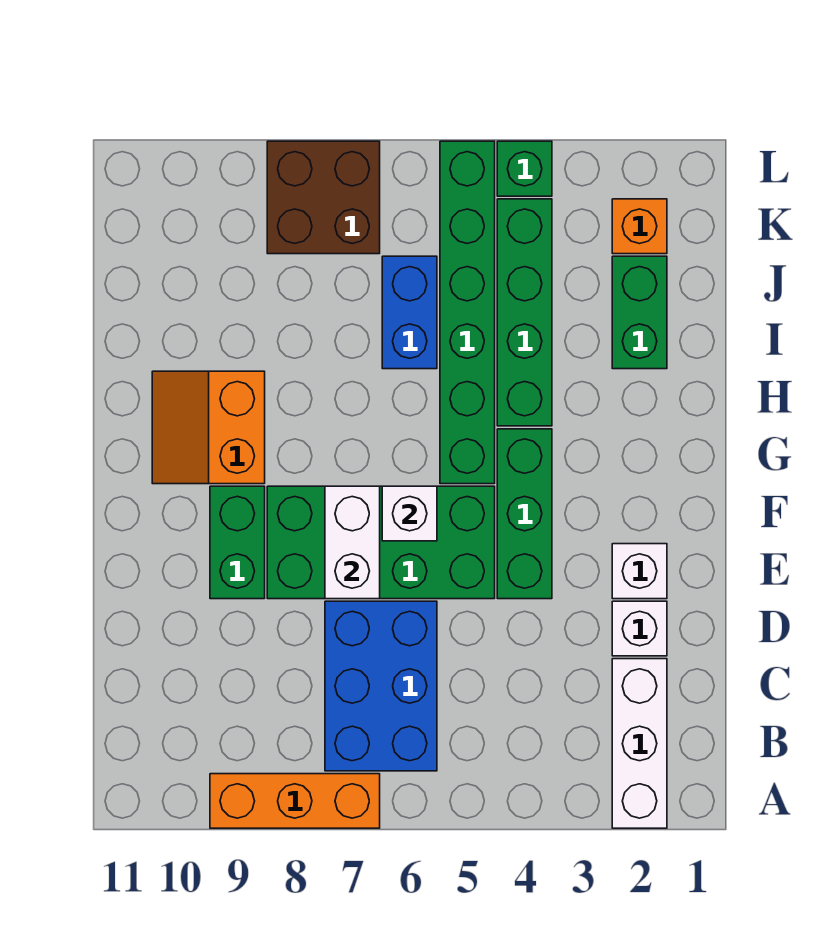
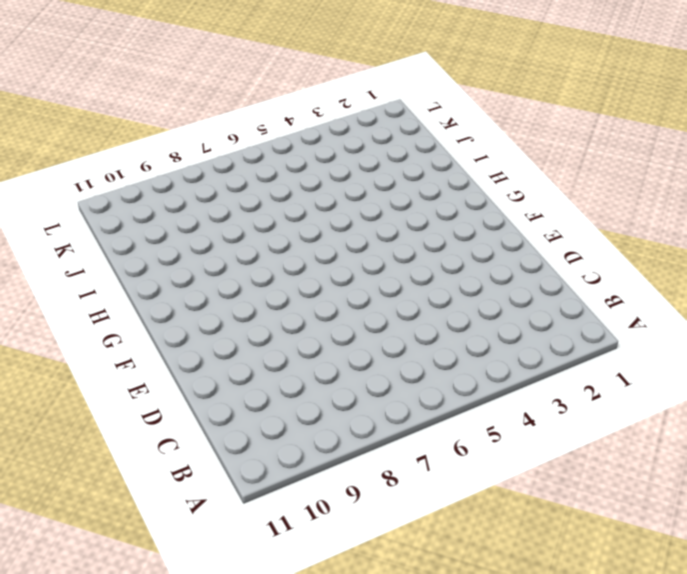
none -> white brick A2:C2 level 1
none -> orange brick A7:A9 level 1
none -> blue brick B6:D7 level 1

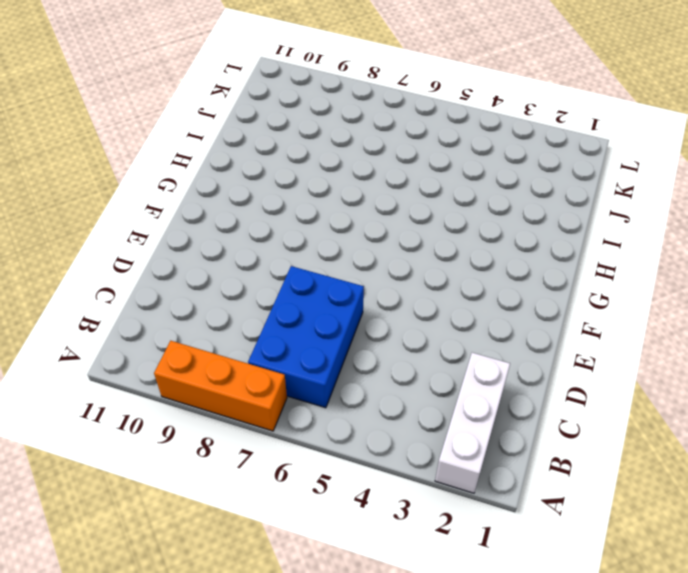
none -> white brick D2 level 1
none -> white brick E2 level 1
none -> green brick E4:G4 level 1

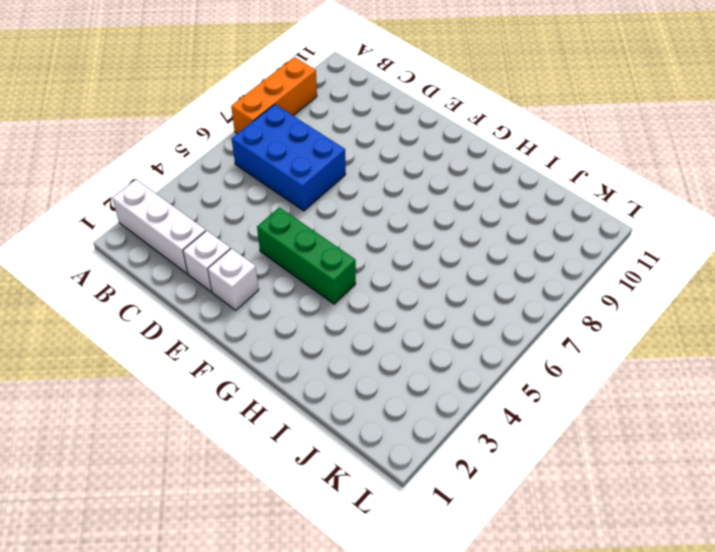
none -> green brick E5:F8 level 1
none -> green brick E9:F9 level 1
none -> green brick G5:L5 level 1

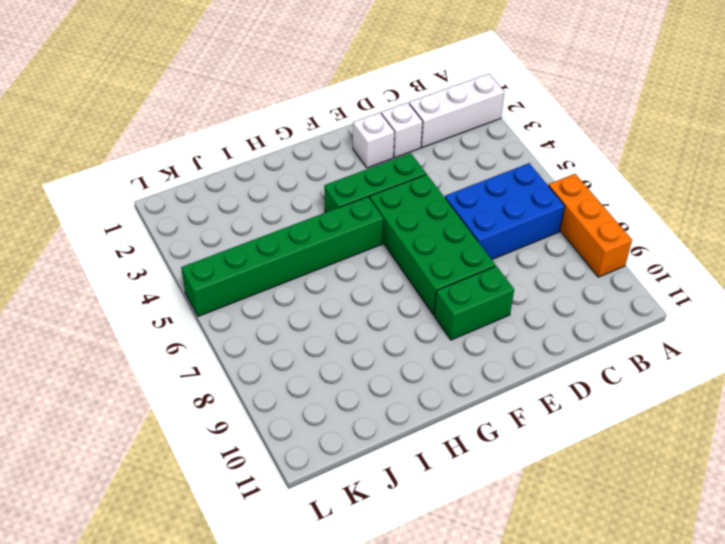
none -> orange slope G9:H10 level 1 top 9
none -> green brick H4:K4 level 1
none -> green brick I2:J2 level 1

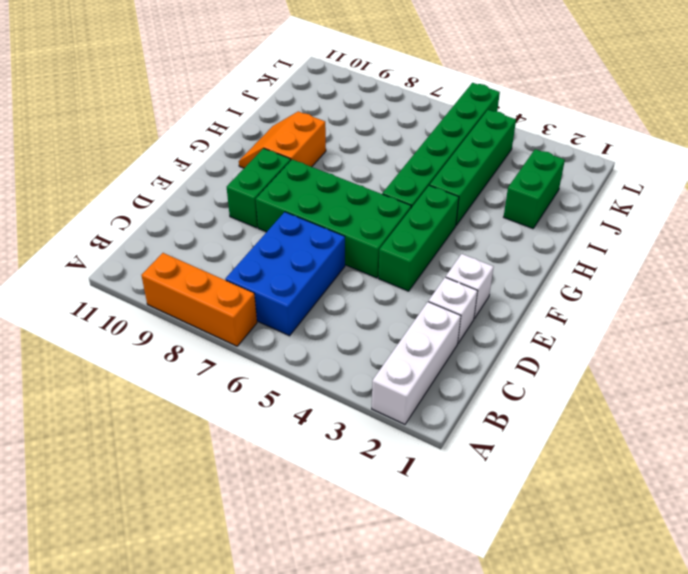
none -> blue brick I6:J6 level 1
none -> orange brick K2 level 1
none -> brown brick K7:L8 level 1

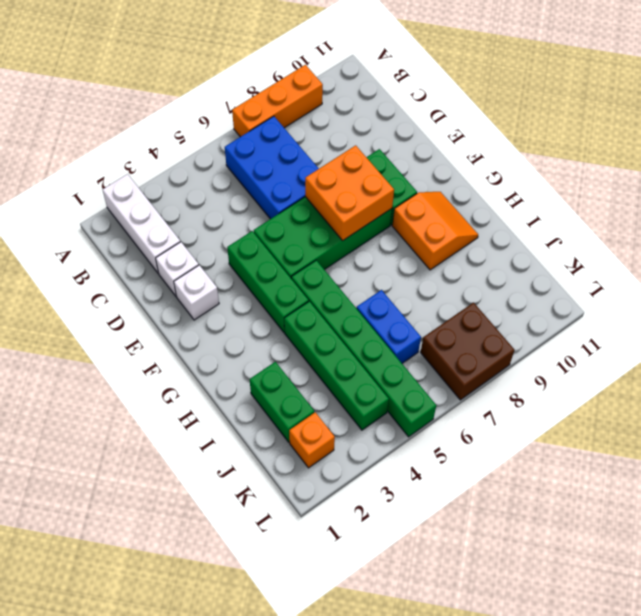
orange brick E7:F8 level 2 -> white brick E7:F7 level 2
none -> green brick L4 level 1
none -> white brick F6 level 2

